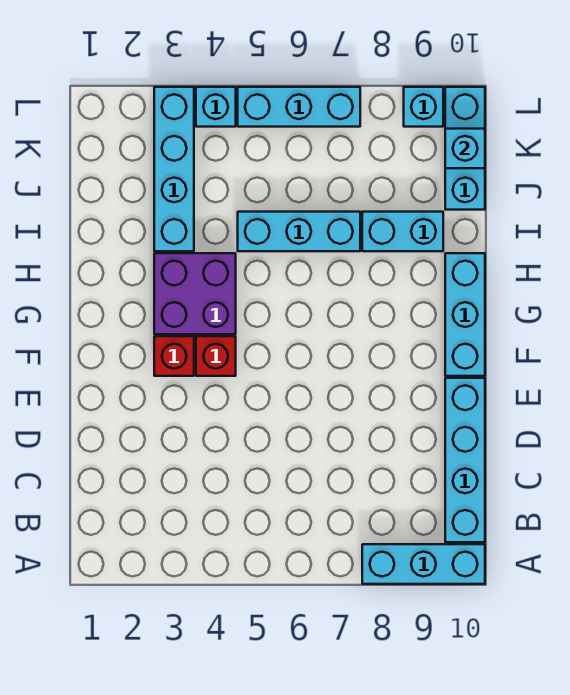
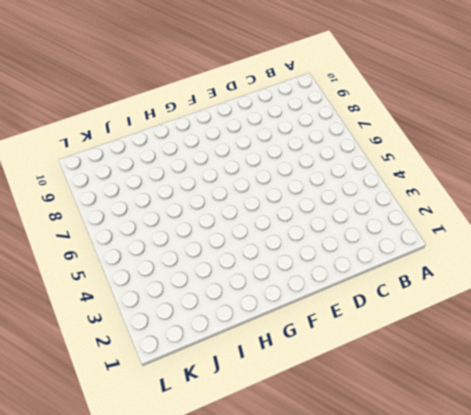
none -> cyan brick A8:A10 level 1
none -> cyan brick B10:E10 level 1
none -> red brick F3 level 1

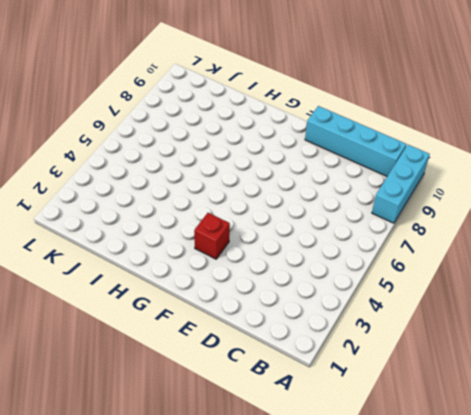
none -> red brick F4 level 1
none -> cyan brick F10:H10 level 1
none -> purple brick G3:H4 level 1

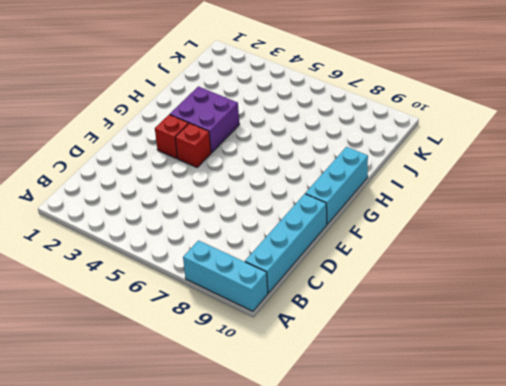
none -> cyan brick I3:L3 level 1
none -> cyan brick I5:I7 level 1
none -> cyan brick I8:I9 level 1

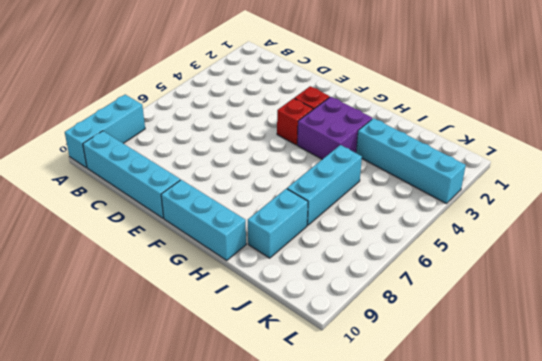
none -> cyan brick J10:L10 level 1
none -> cyan brick L4 level 1
none -> cyan brick L5:L7 level 1

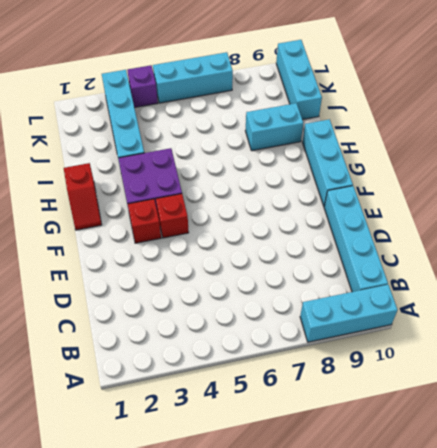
red slope G1:H1 level 1 top H -> none
purple brick L4 level 1 -> cyan brick L4 level 1
none -> cyan brick I5:I7 level 1
none -> cyan brick L9 level 1
none -> cyan brick K10 level 2

